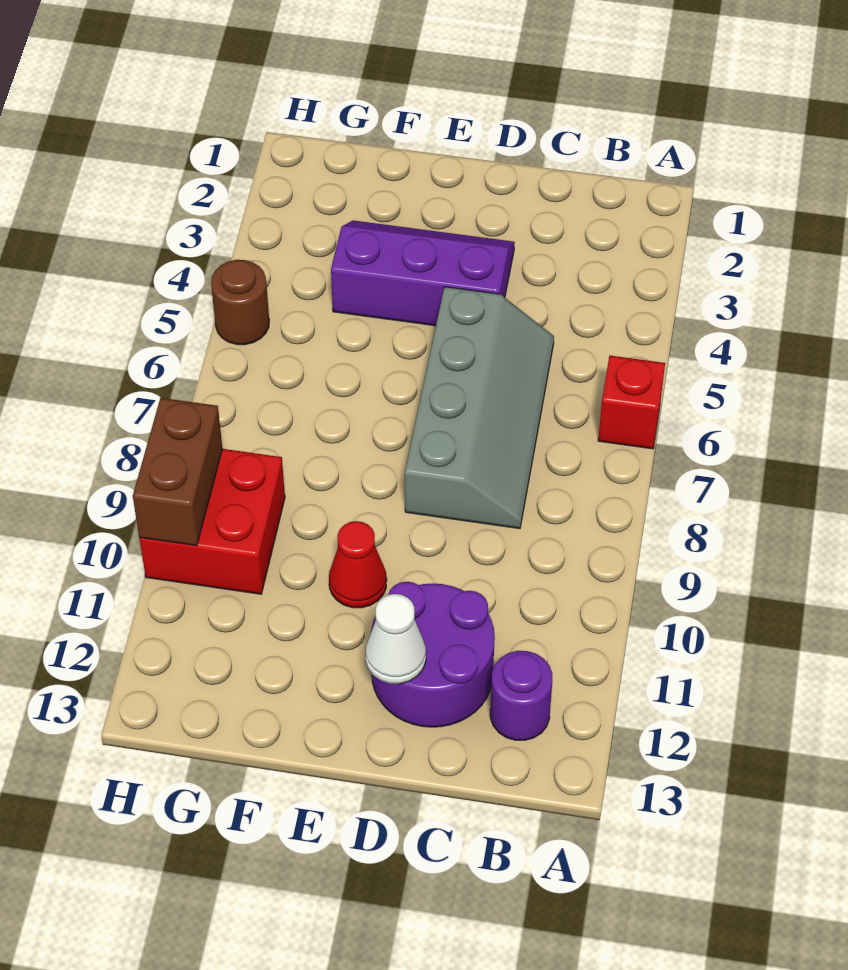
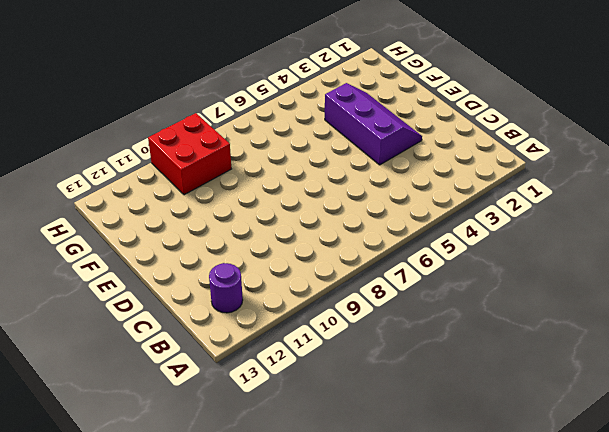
none -> red brick A6 level 1
none -> grey slope C5:D8 level 1 top D

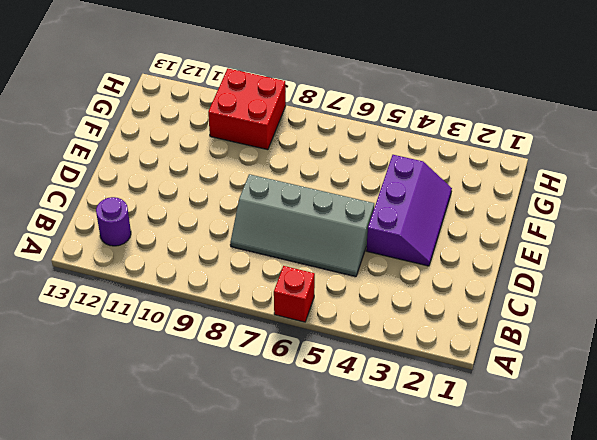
none -> purple round brick C11:D12 level 1
none -> red cone E10 level 1

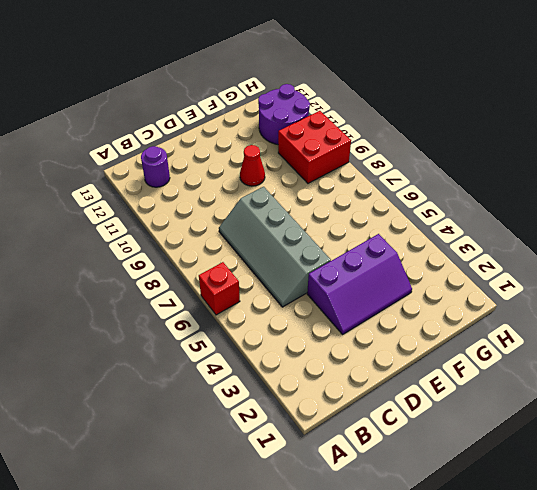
purple round brick G11:H12 level 1 -> purple round brick C11:D12 level 1
none -> brown round brick H5 level 1
none -> white cone D12 level 2

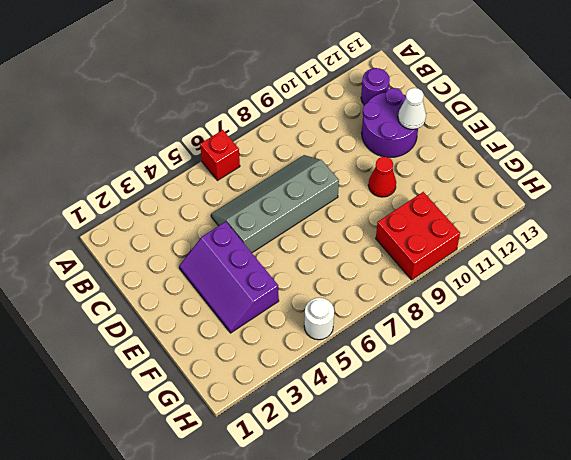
white round brick H5 level 1 -> brown round brick H5 level 1
none -> brown brick H9:H10 level 2

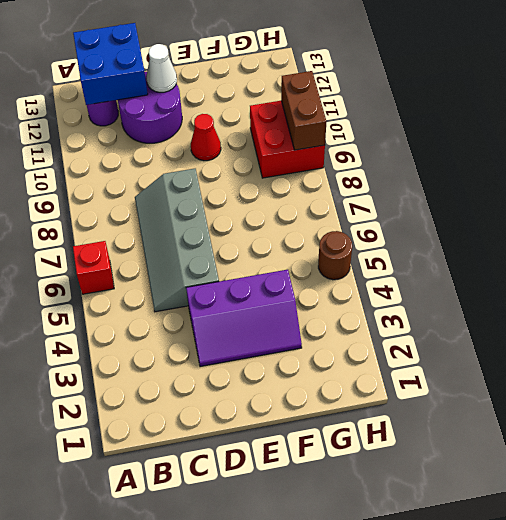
blue brick B12:C13 level 2 -> none

